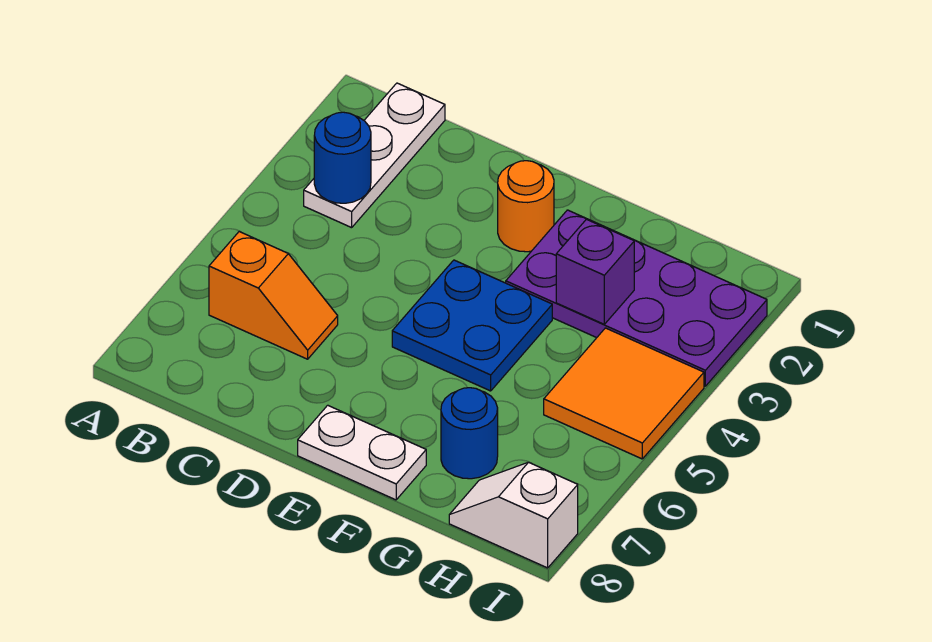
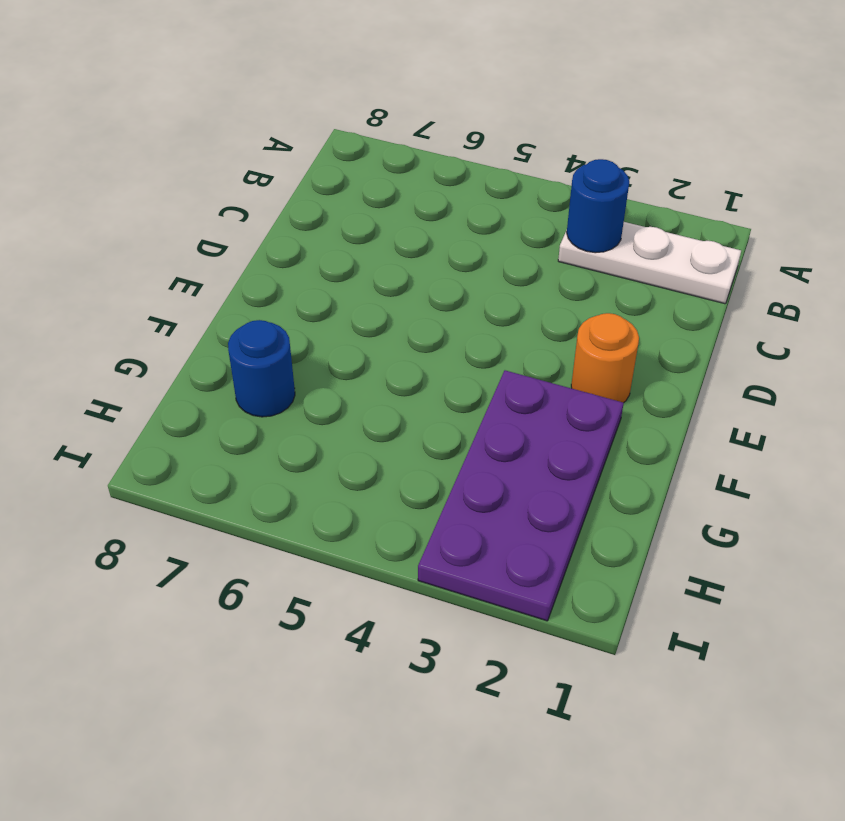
none -> orange slope B6:C6 level 1 top B
none -> blue plate E4:F5 level 1

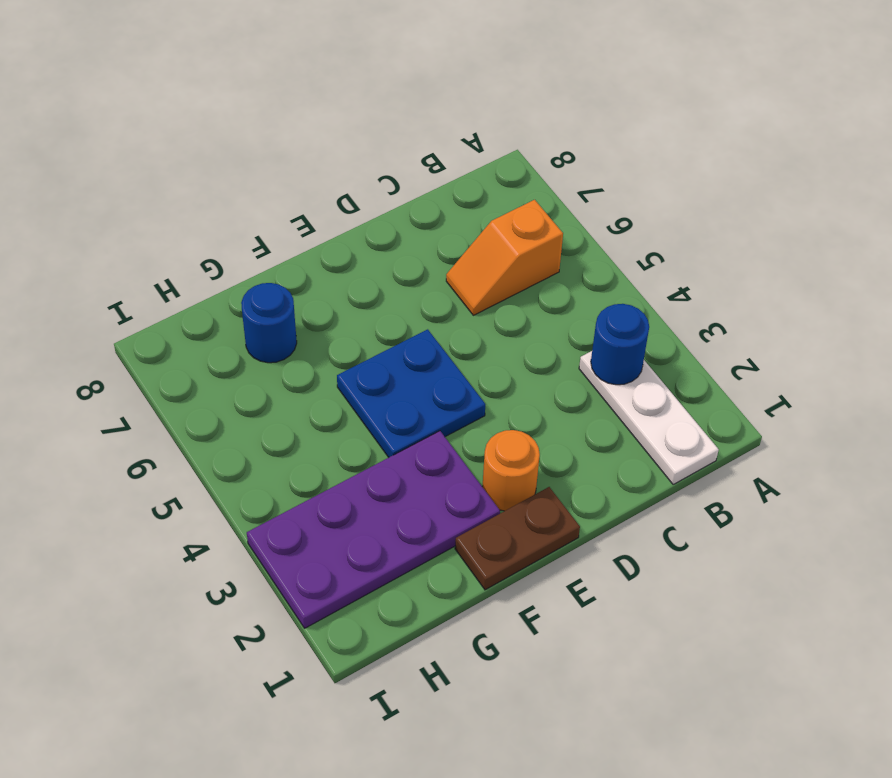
brown plate E1:F1 level 1 -> none
none -> white plate E8:F8 level 1
none -> orange tile H4:I5 level 1

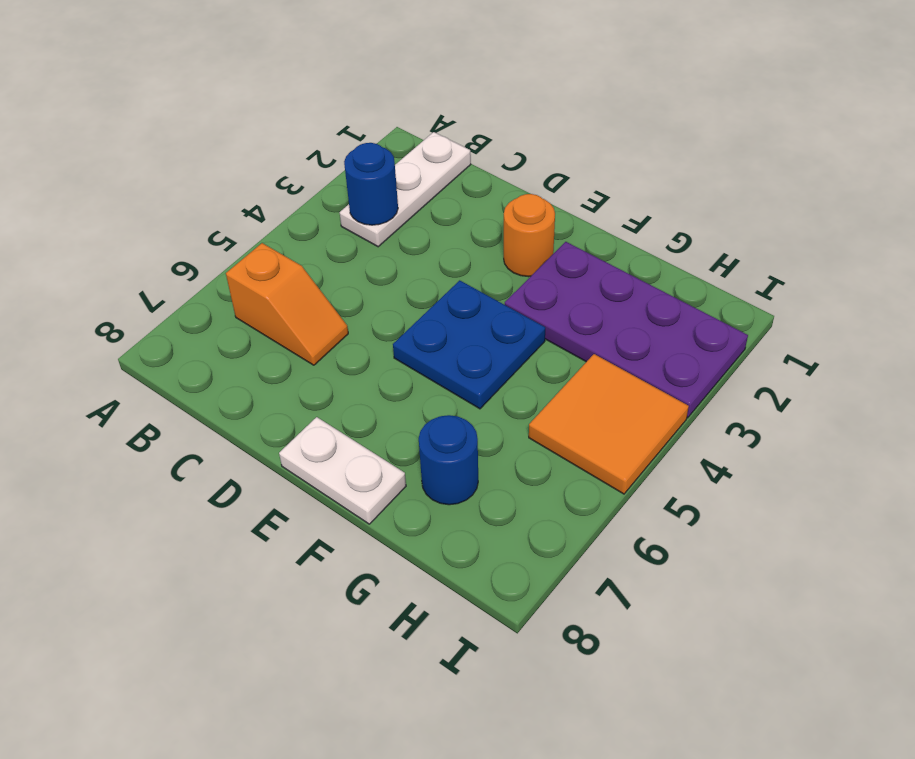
none -> white slope H8:I8 level 1 top I
none -> purple brick G3 level 2

